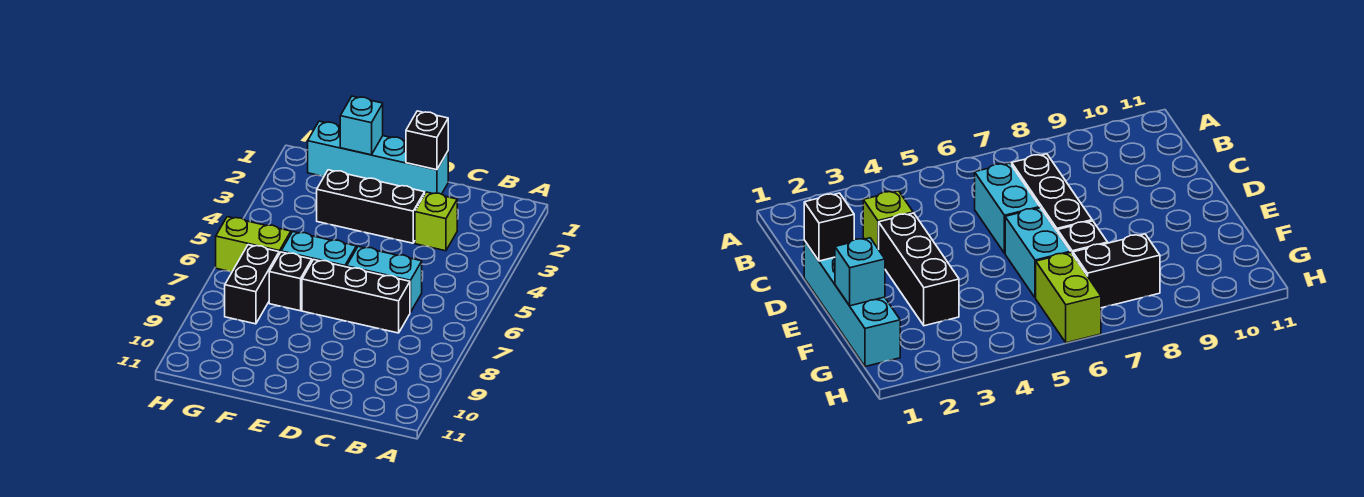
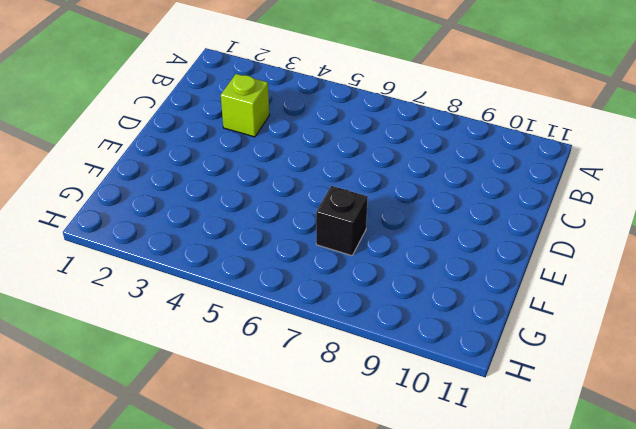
none -> cyan brick C6:D6 level 1
none -> black brick C7:E7 level 1

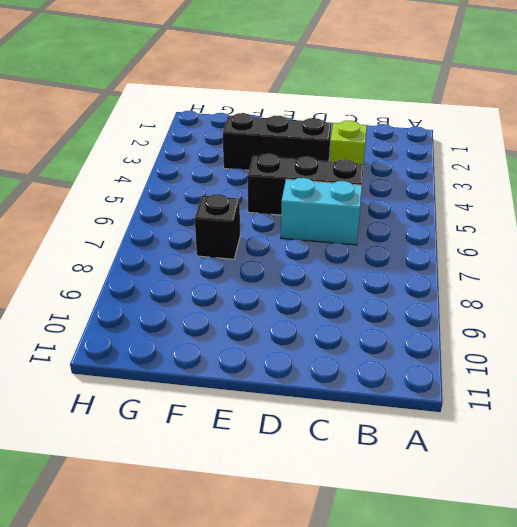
black brick C5:E5 level 1 -> black brick C7:E7 level 1
none -> cyan brick D1:G1 level 1
none -> cyan brick E6:F6 level 1

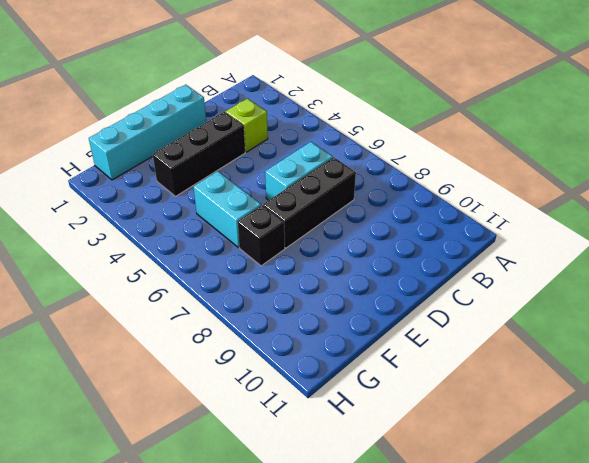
cyan brick F5:F6 level 1 -> cyan brick E6:F6 level 1
none -> lime brick G6:H6 level 1
none -> black brick G7:G8 level 1

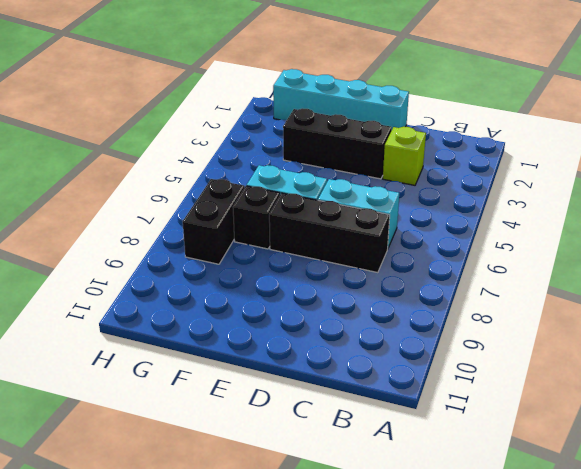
none -> lime brick G6:H6 level 1
none -> black brick D1 level 2

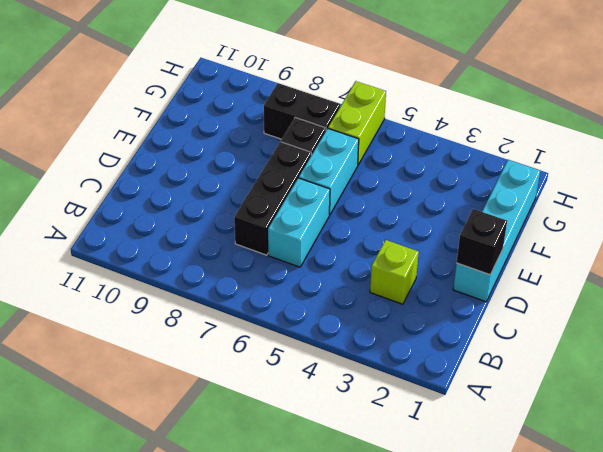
none -> black brick D3:F3 level 1
none -> cyan brick F1 level 2

